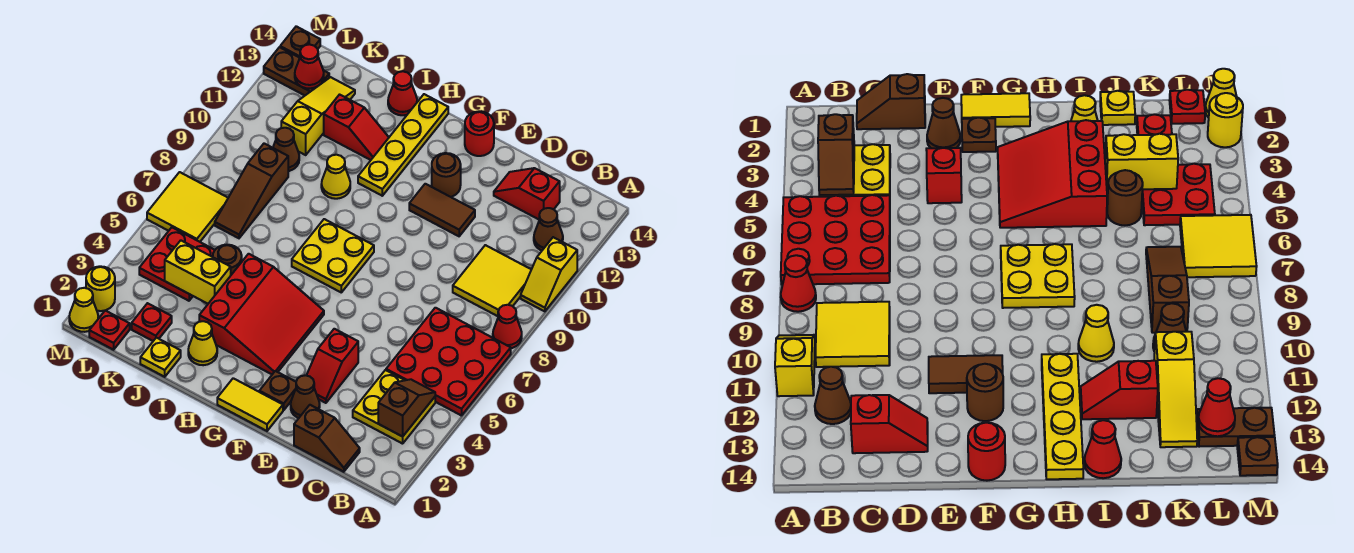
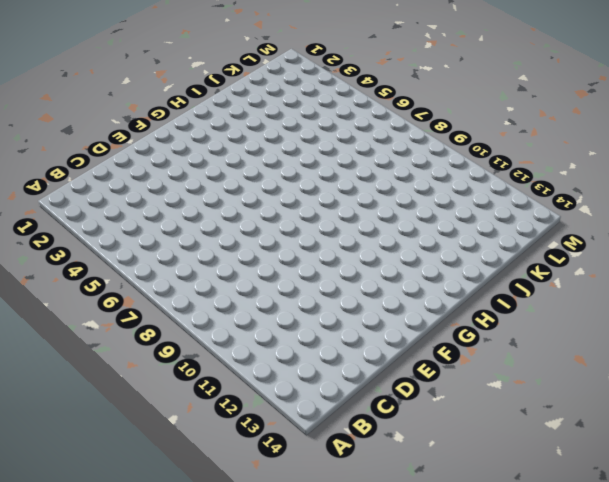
none -> red plate A5:C7 level 1
none -> red cone A8 level 1
none -> yellow slope A10:A11 level 1 top 11
none -> yellow plate B3:C4 level 1

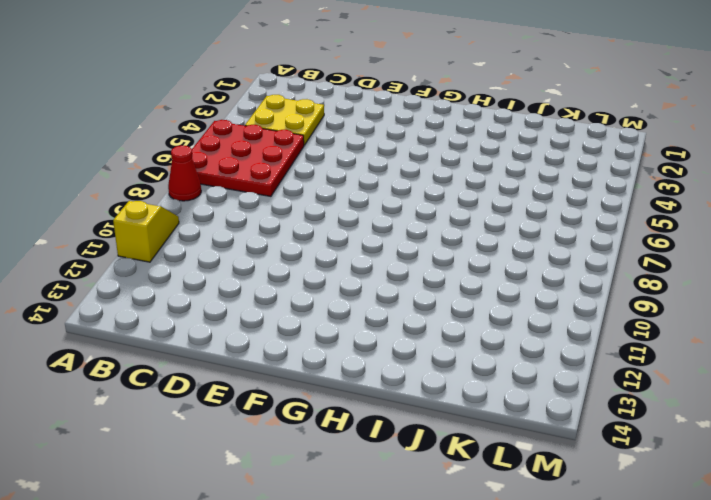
none -> yellow tile B9:C10 level 1
none -> brown cone B12 level 1
none -> brown slope C1:D1 level 1 top D
none -> red slope C13:D13 level 1 top C

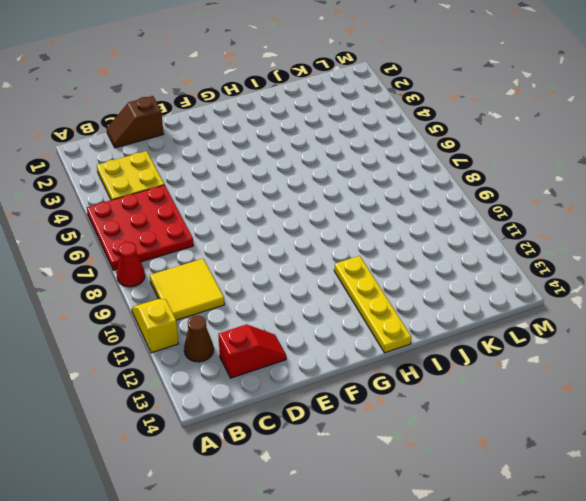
none -> brown cone E2 level 1
none -> red slope E3:E4 level 1 top 4
none -> brown tile E11:F11 level 1
none -> yellow tile F1:G1 level 1

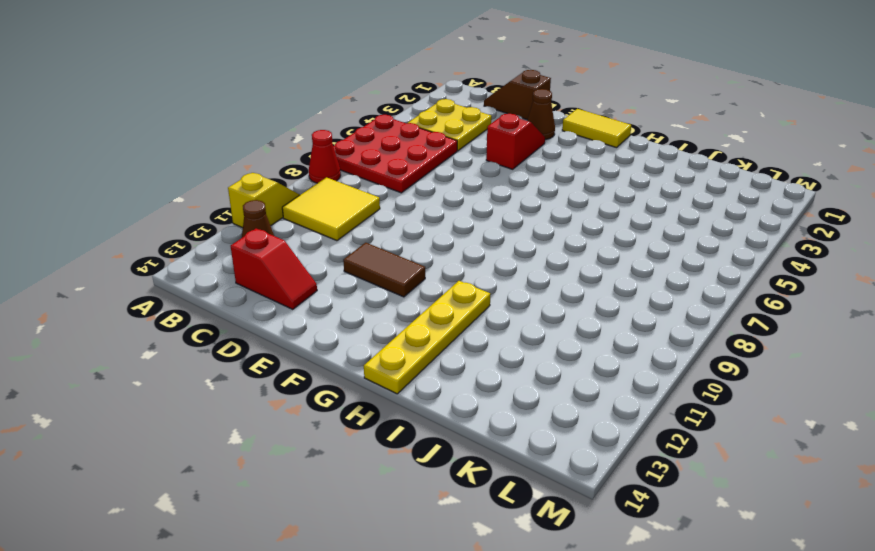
none -> brown plate F2 level 1
none -> brown round brick F12 level 1
none -> red round brick F14 level 1
none -> red slope G3:I5 level 1 top I

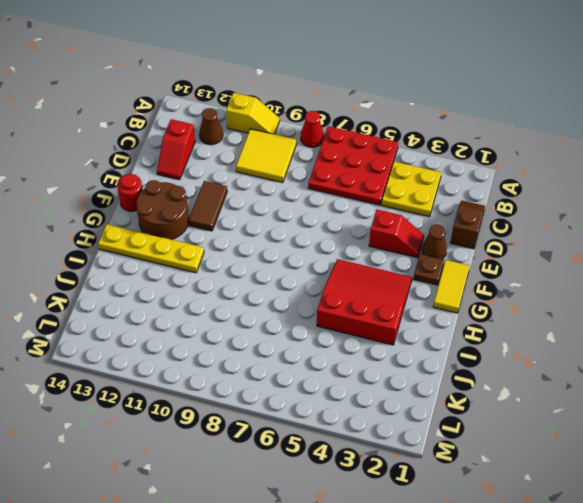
brown round brick F12:G13 level 1 -> brown round brick F12 level 1
none -> yellow plate G7:H8 level 1
none -> yellow cone I2 level 1
none -> yellow cone I10 level 1
none -> red slope I12:J12 level 1 top J

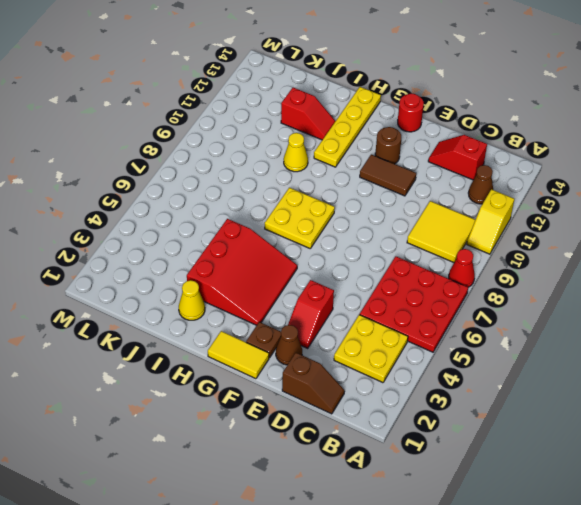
none -> red cone I14 level 1
none -> yellow plate J1 level 1
none -> brown round brick J5 level 1
none -> red plate K2 level 1

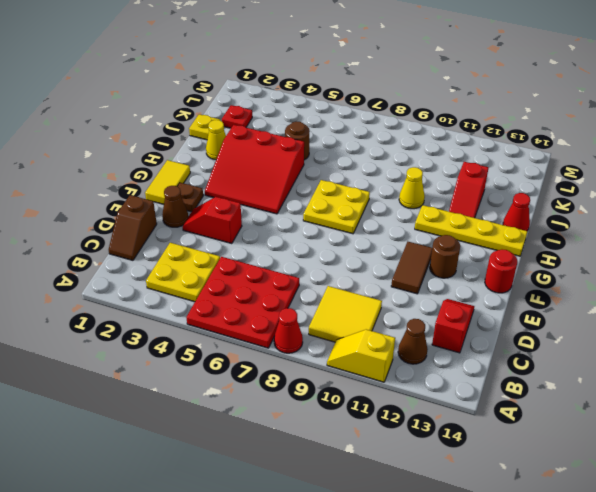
none -> red plate K4:L5 level 1
none -> brown slope K7:K9 level 1 top 9
none -> brown cone K10 level 1
none -> yellow slope K11:K13 level 1 top 11

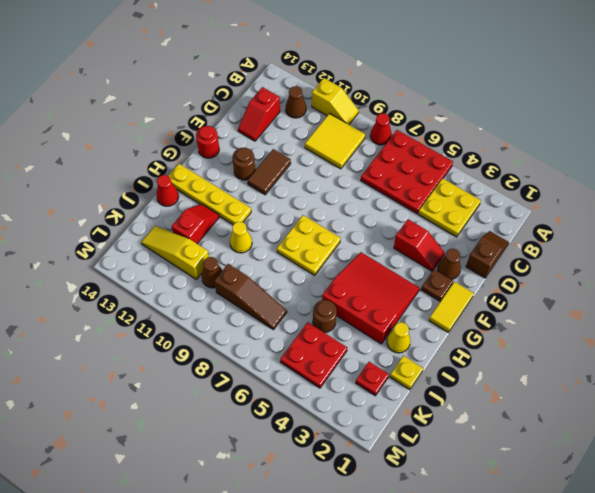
none -> red plate L1 level 1
none -> yellow tile L6:M7 level 1
none -> brown plate L13:M13 level 1
none -> yellow cone M1 level 1

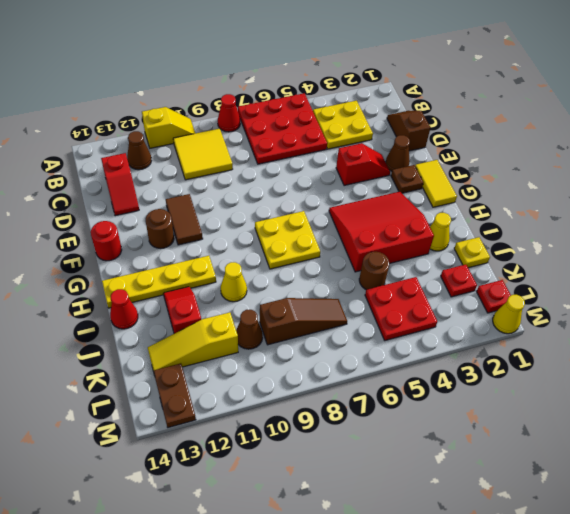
none -> yellow tile L6:M7 level 1
none -> yellow round brick M2 level 1
none -> brown plate M14 level 1
none -> brown slope B3:B4 level 2 top 3

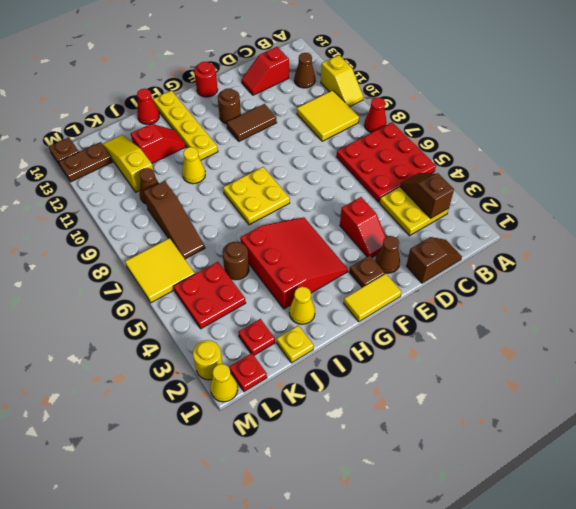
none -> yellow brick J4:K4 level 2
none -> red cone L13 level 2

